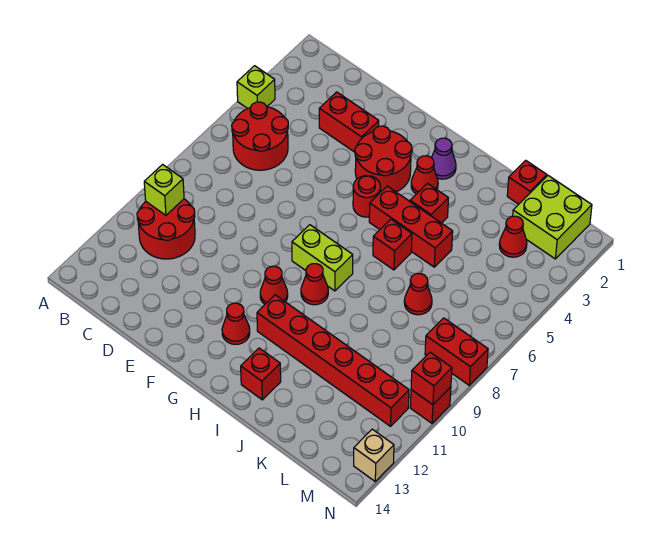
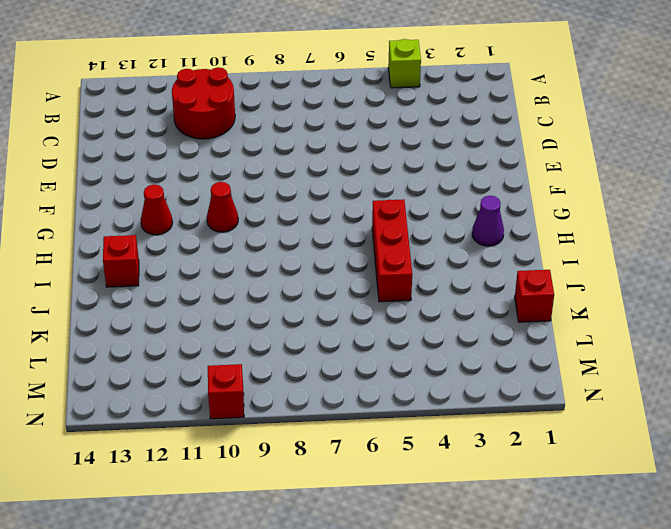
none -> red round brick B5:C6 level 1
none -> red brick D3:E3 level 1
none -> red round brick F3:G4 level 1

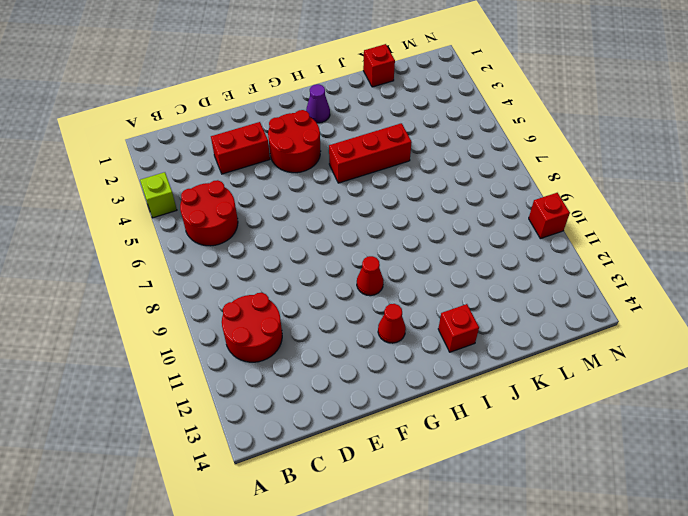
none -> red round brick G5 level 1
none -> lime brick G8:H8 level 1
none -> red cone H3 level 1

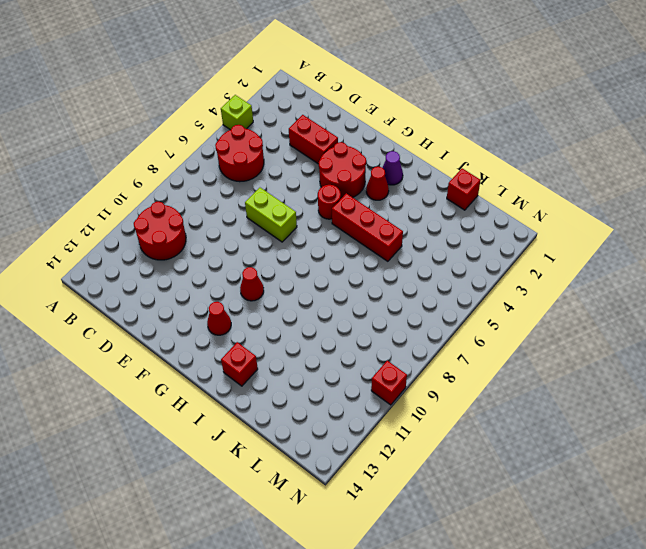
lime brick E7:F7 level 1 -> lime brick G8:H8 level 1
none -> red cone H9 level 1
none -> red brick H11:M11 level 1
none -> red brick I4 level 1

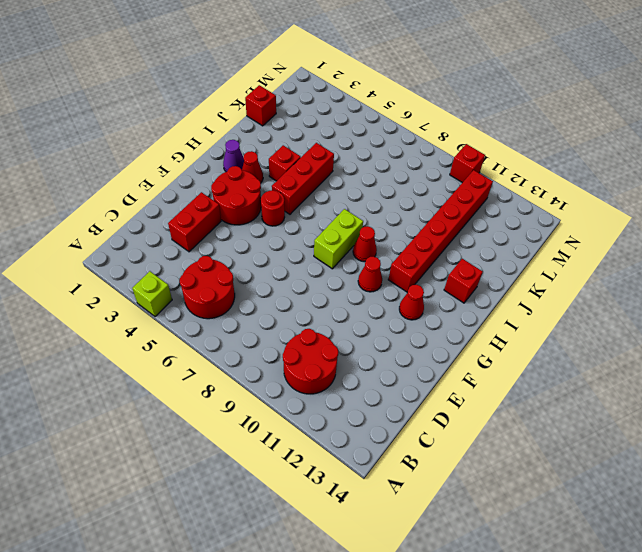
none -> red brick I6 level 1
none -> red cone K7 level 1
none -> lime brick L1:M2 level 1

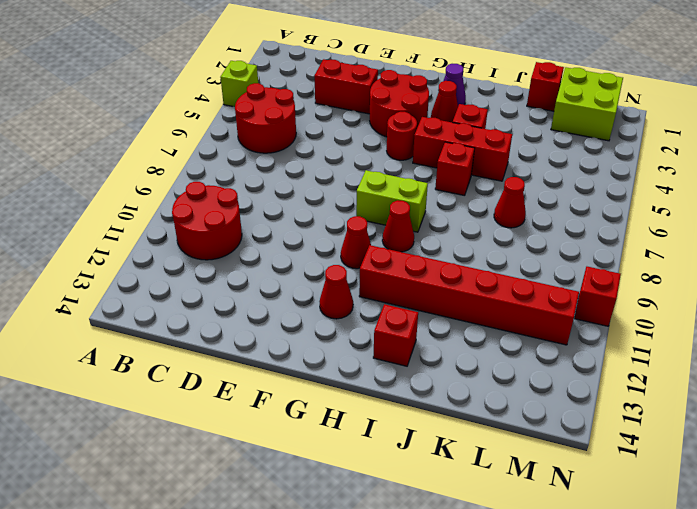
none -> red cone L3 level 1
none -> red brick M8:N8 level 1
none -> tan brick N13 level 1

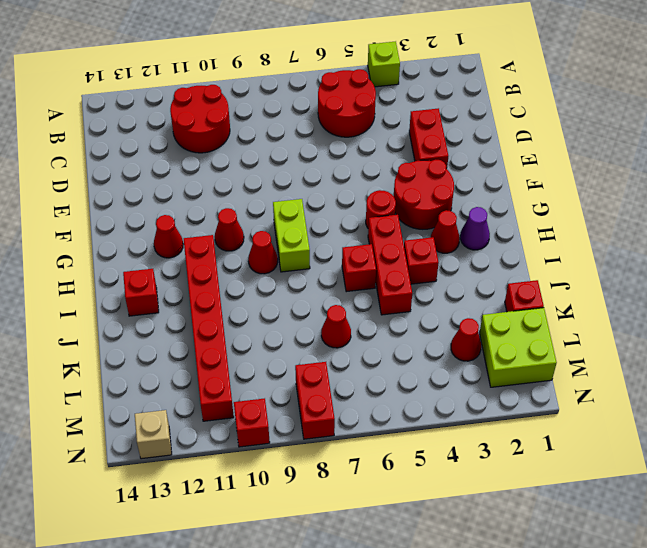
none -> lime brick B10 level 2
none -> red brick N10 level 2

